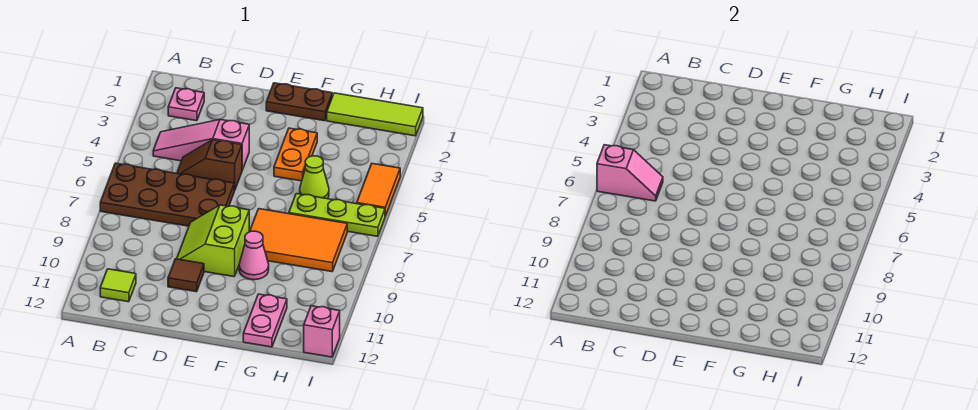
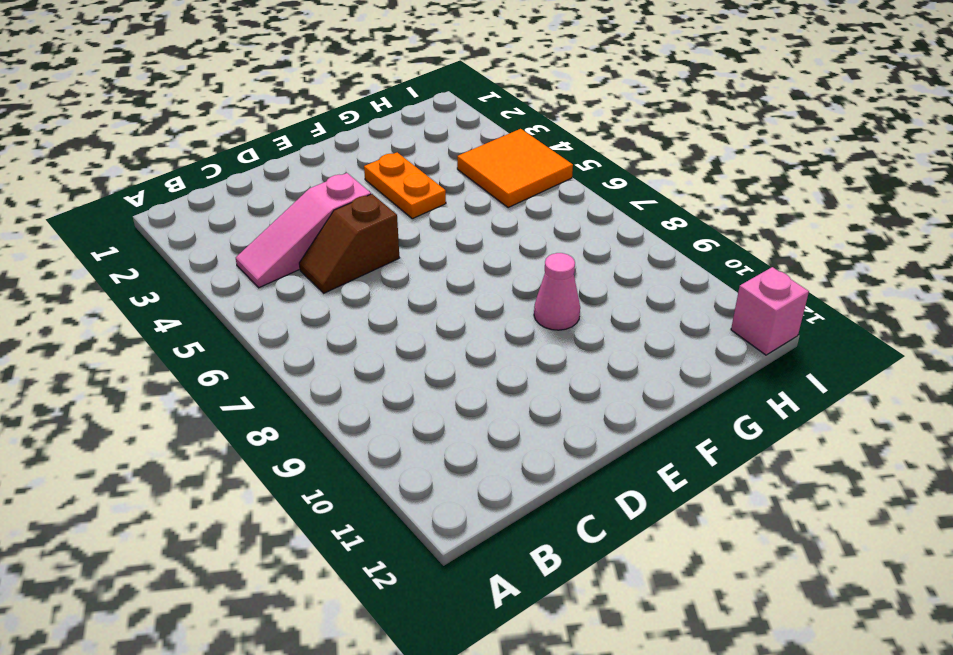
orange tile H4:I5 level 1 -> orange tile I4:I5 level 1
none -> brown plate A6:D7 level 1
none -> pink plate B2 level 1
none -> lime tile B11 level 1

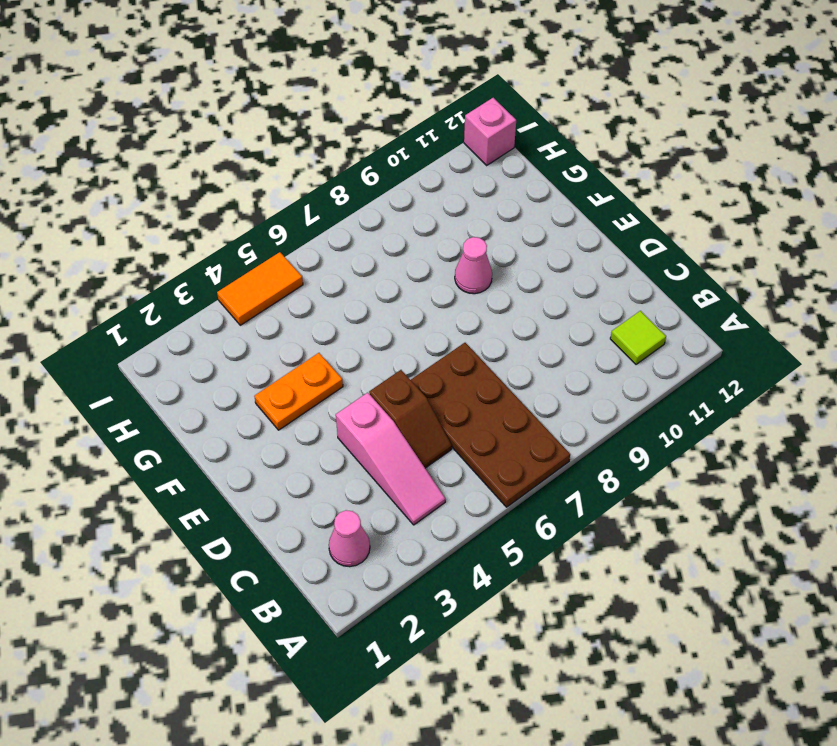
pink cone B2 level 1 -> pink plate B2 level 1
none -> lime slope D8:E9 level 1 top E
none -> brown tile D10 level 1
none -> brown plate E1:F1 level 1

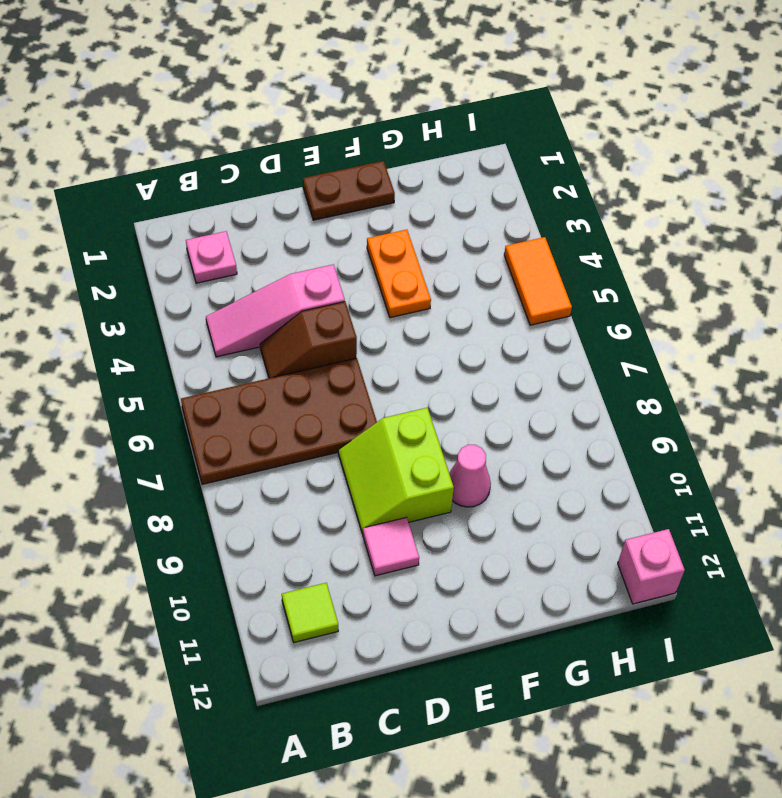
pink tile D10 level 1 -> brown tile D10 level 1
none -> orange tile F7:H8 level 1
none -> lime tile G1:I1 level 1
none -> lime cone G5 level 1

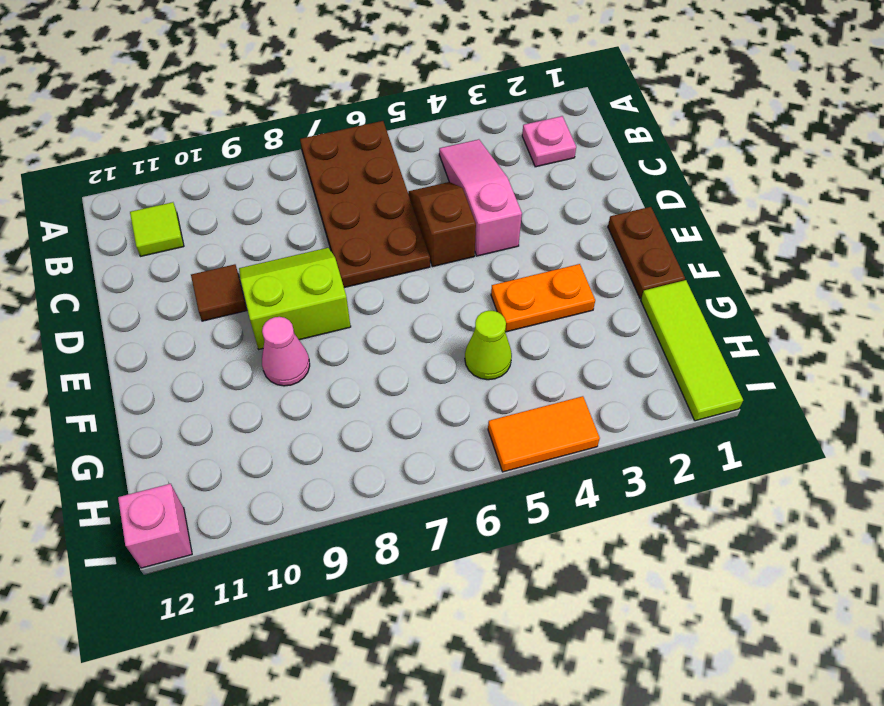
none -> orange tile F7:H8 level 1
none -> lime plate G6:I6 level 1
none -> pink plate G11:G12 level 1

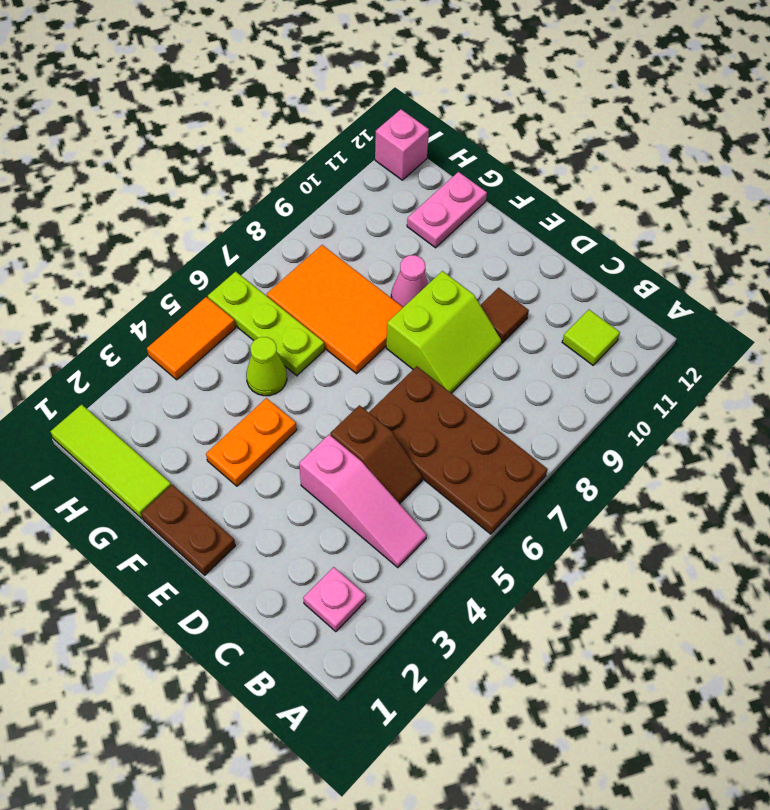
none -> pink slope A6:B6 level 2 top A

